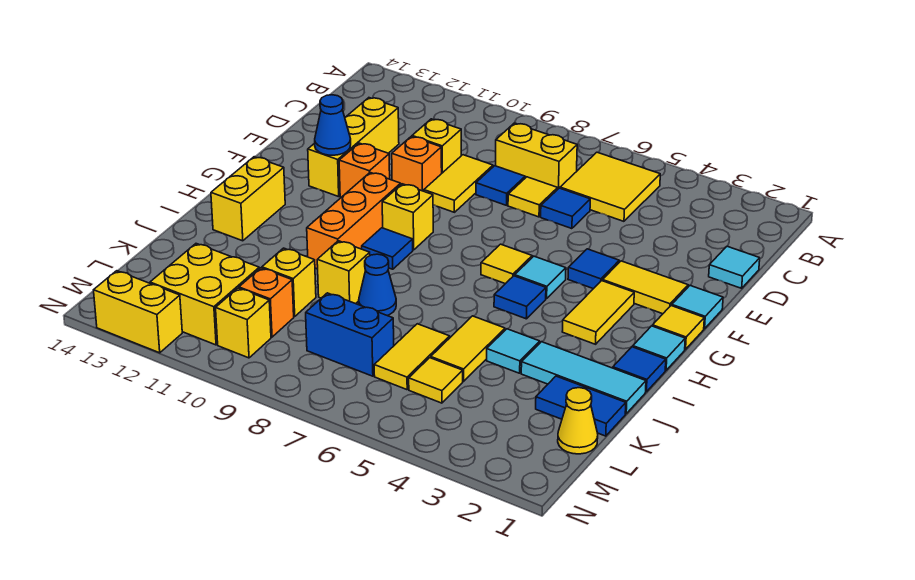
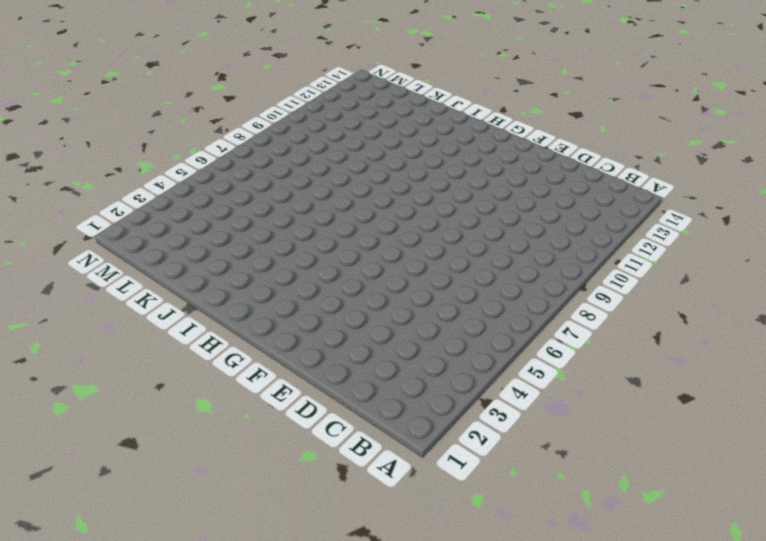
none -> yellow tile B5:C6 level 1
none -> yellow brick C7:C8 level 1
none -> cyan tile D1 level 1
none -> blue tile D6 level 1

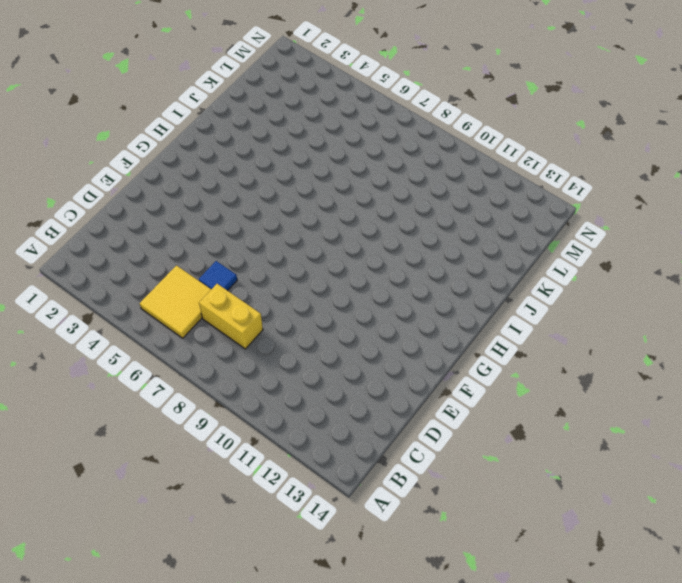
none -> cyan tile D1 level 1
none -> yellow tile D7 level 1
none -> blue tile D8 level 1
none -> yellow tile D9:E9 level 1

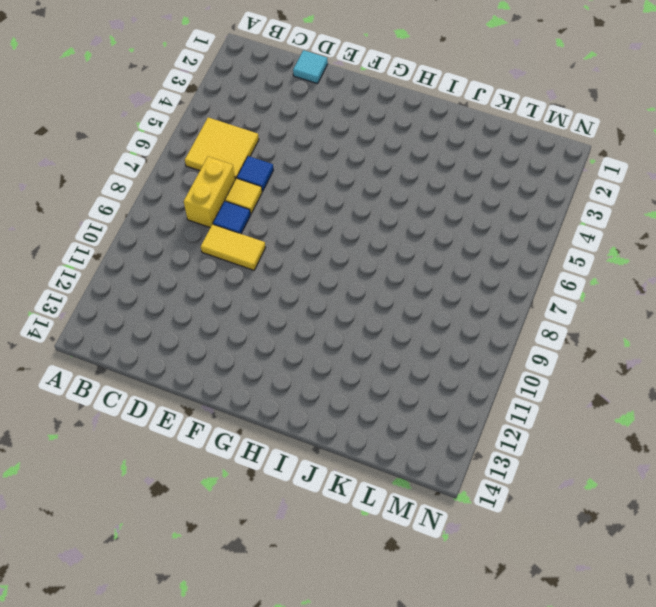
none -> yellow brick D10 level 1
none -> yellow brick D12:F12 level 1
none -> orange brick E10 level 1
none -> cyan tile F1 level 1

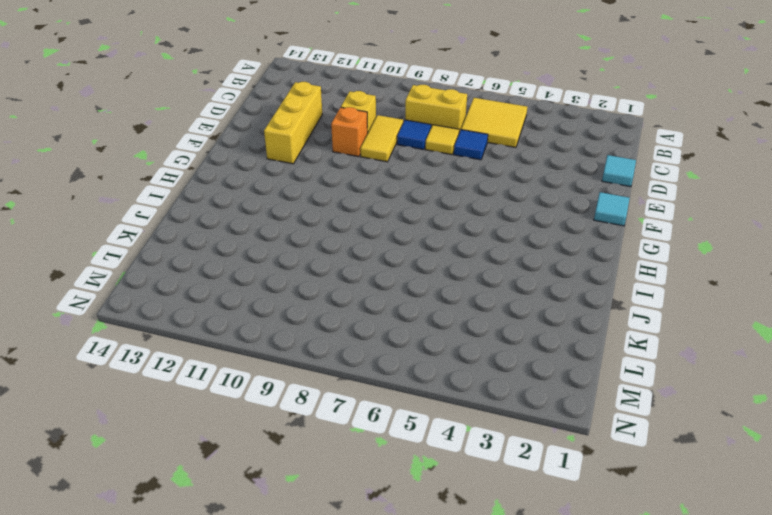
none -> yellow tile F2:F3 level 1
none -> blue tile F4 level 1
none -> orange brick F11 level 1
none -> yellow tile G1 level 1

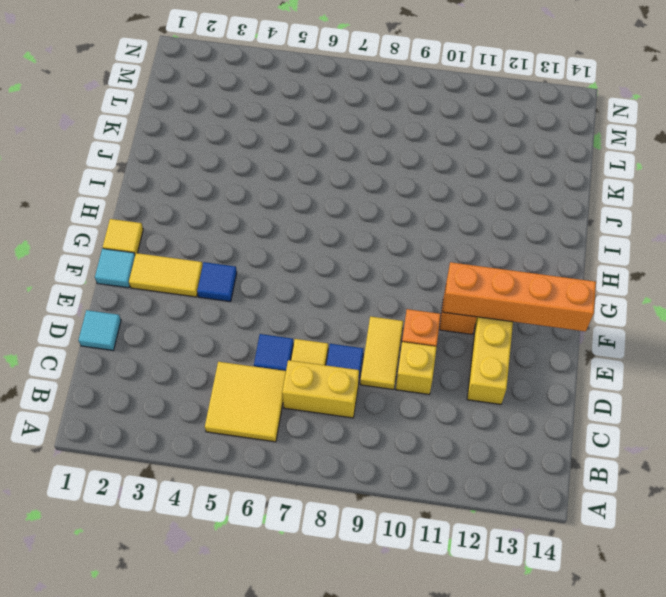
orange brick F11:F14 level 2 -> blue cone F12 level 2
none -> yellow tile G3:H3 level 1
none -> cyan tile G5 level 1
none -> yellow tile G6 level 1
none -> yellow brick G9 level 1

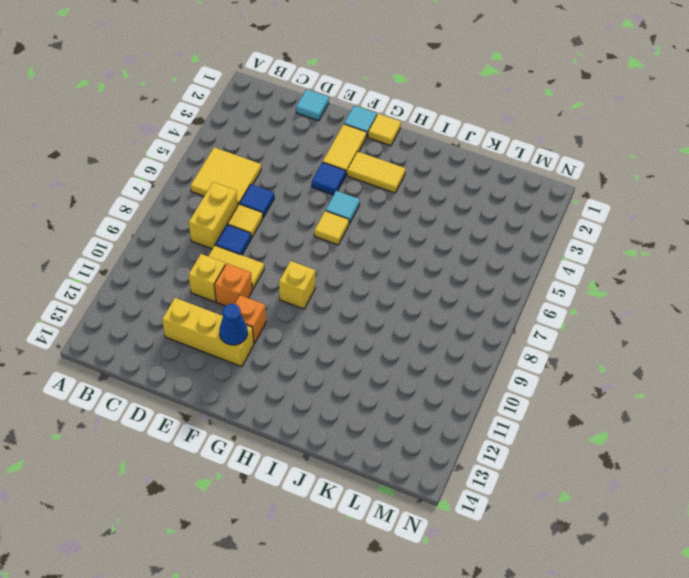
none -> orange brick G10:I10 level 1
none -> cyan tile H1 level 1
none -> blue tile H5 level 1
none -> blue tile H9 level 1

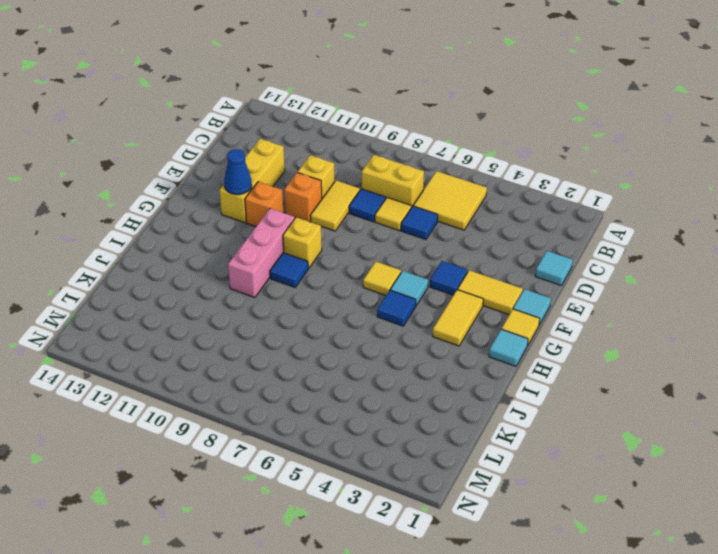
pink brick G10:I10 level 1 -> orange brick G10:I10 level 1
none -> yellow brick H13:I13 level 1
none -> blue tile I1 level 1
none -> cyan tile J1:J3 level 1
none -> cyan tile J4 level 1

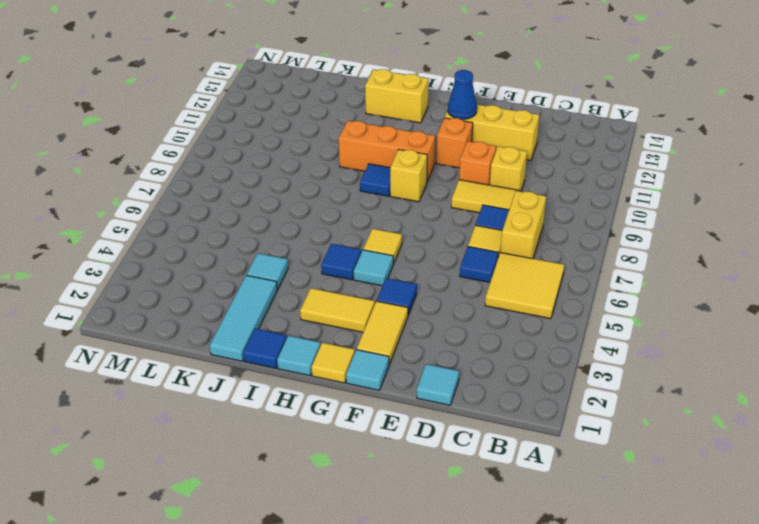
none -> yellow tile J5:K5 level 1
none -> blue cone J8 level 1
none -> yellow brick J9 level 1
none -> blue tile K1:K2 level 1

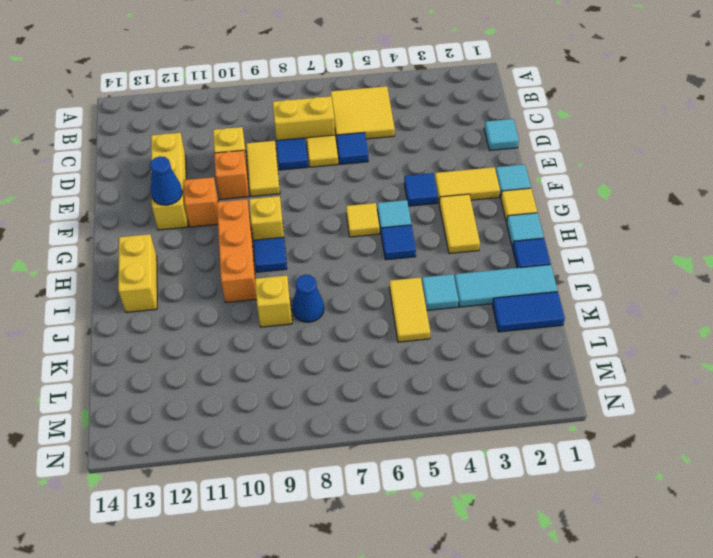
none -> yellow tile K6:L6 level 1
none -> yellow brick K10 level 1
none -> yellow cone L1 level 1
none -> yellow tile L5 level 1

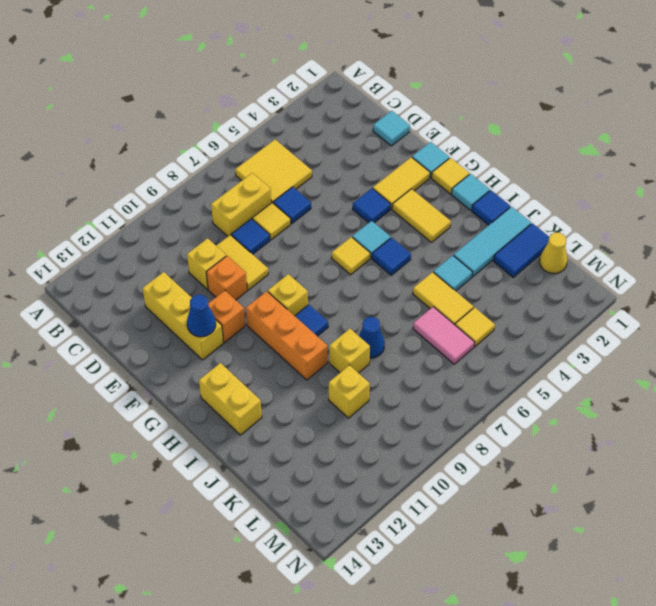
pink tile K6:L6 level 1 -> yellow tile K6:L6 level 1
none -> blue brick L7:L8 level 1
none -> orange brick L10 level 1
none -> yellow brick L11:M12 level 1
none -> yellow brick M10 level 1

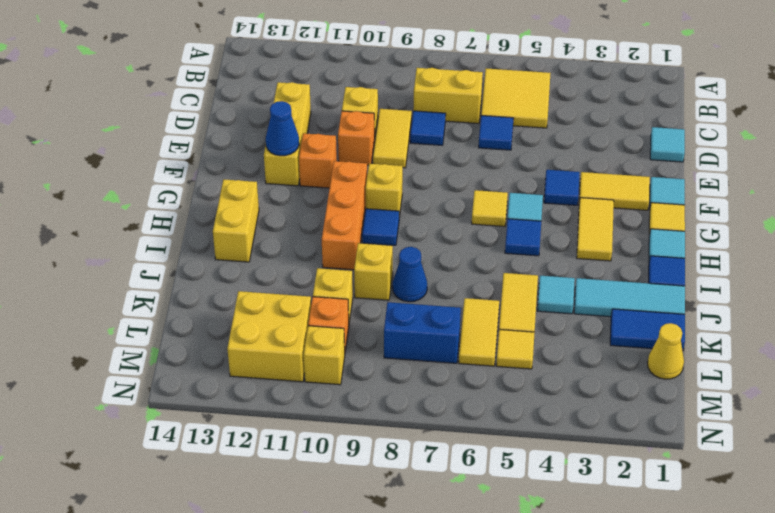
none -> yellow tile D7 level 1
none -> yellow brick N12:N13 level 1

